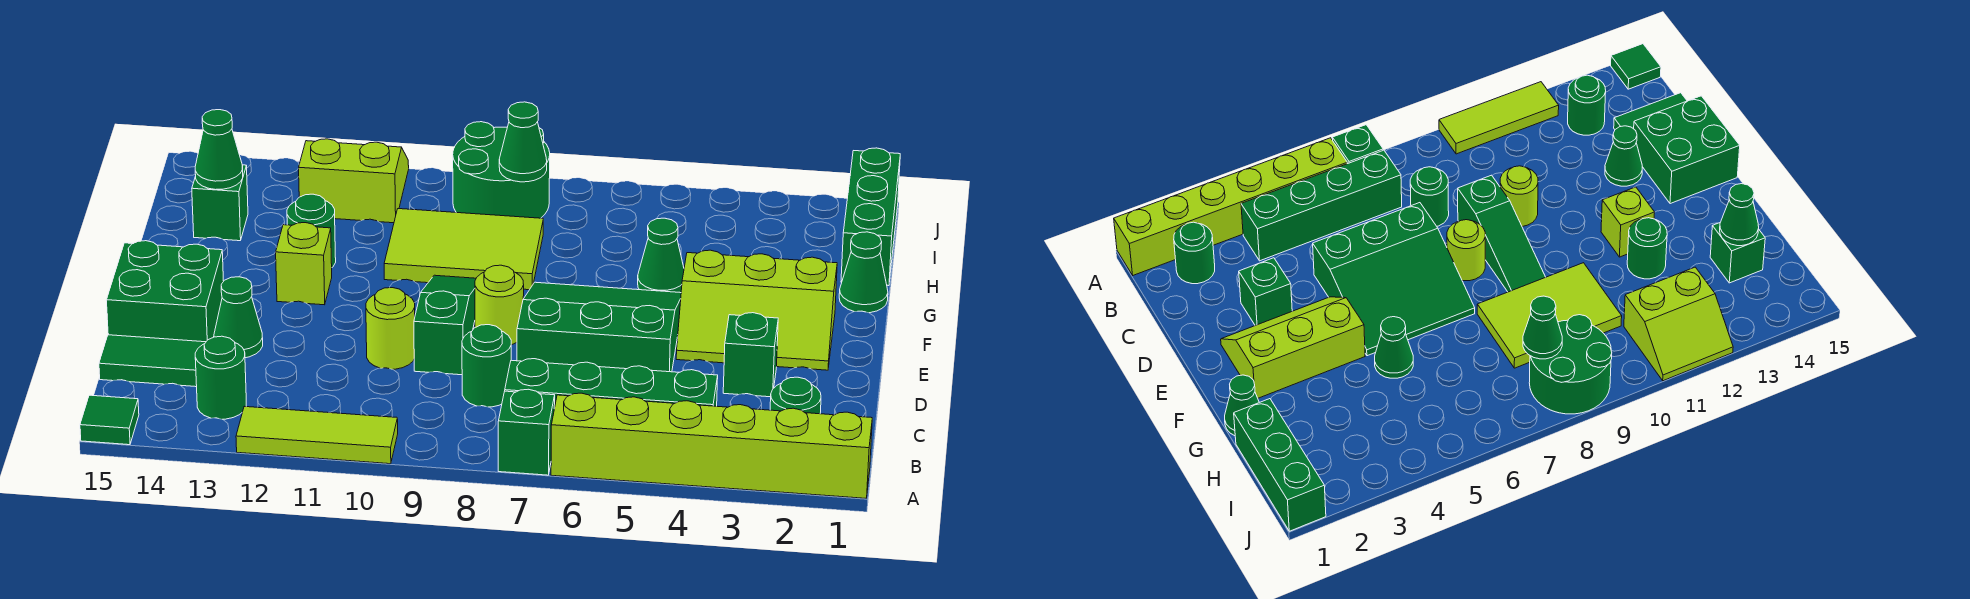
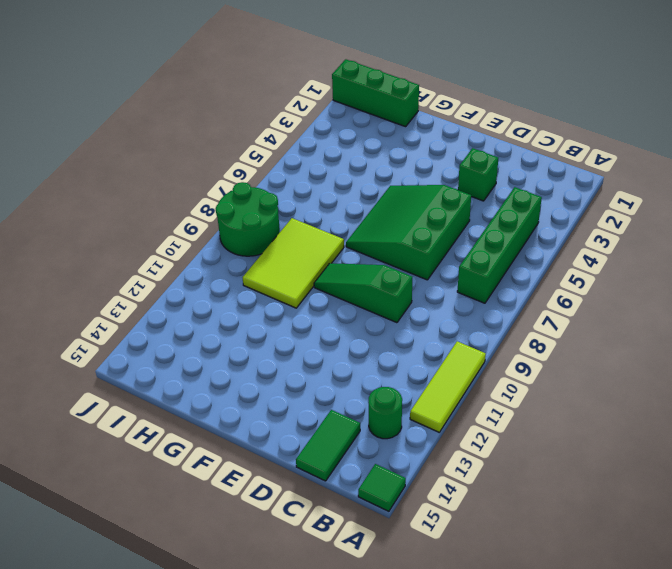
none -> lime brick A1:A6 level 1
none -> green brick A7 level 1
none -> green round brick B2 level 1

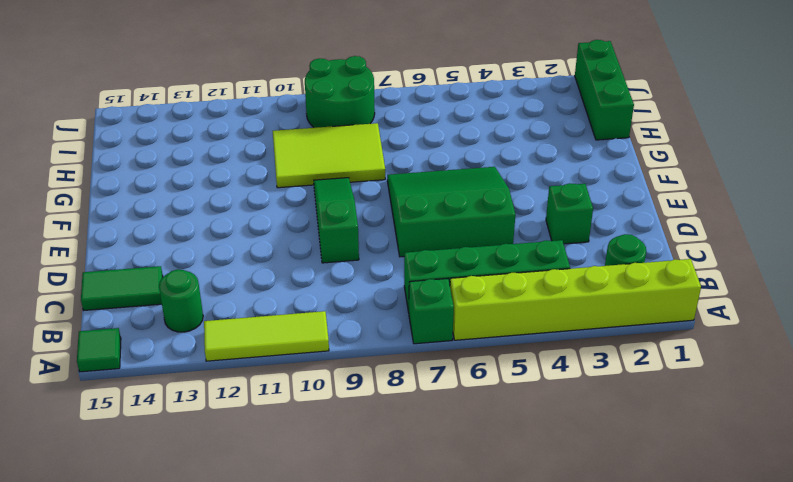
none -> green round brick C8 level 1
none -> lime round brick D10 level 1
none -> green cone D13 level 1

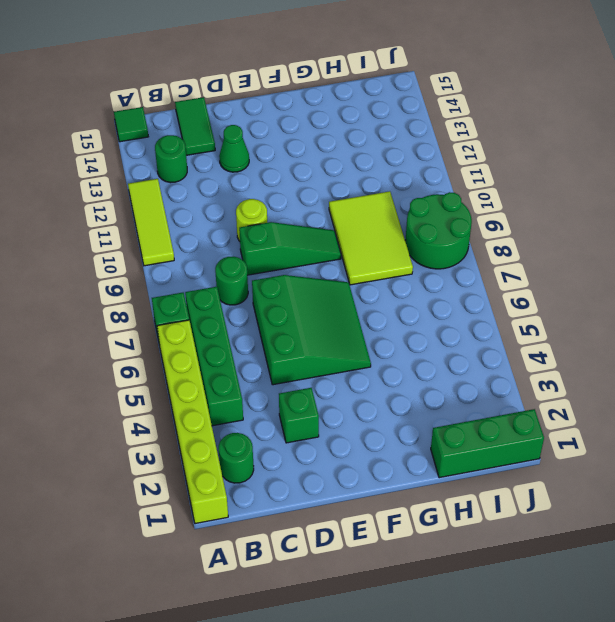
none -> green brick D14:E15 level 1
none -> lime slope E2:F4 level 1 top F
none -> lime round brick E8 level 1

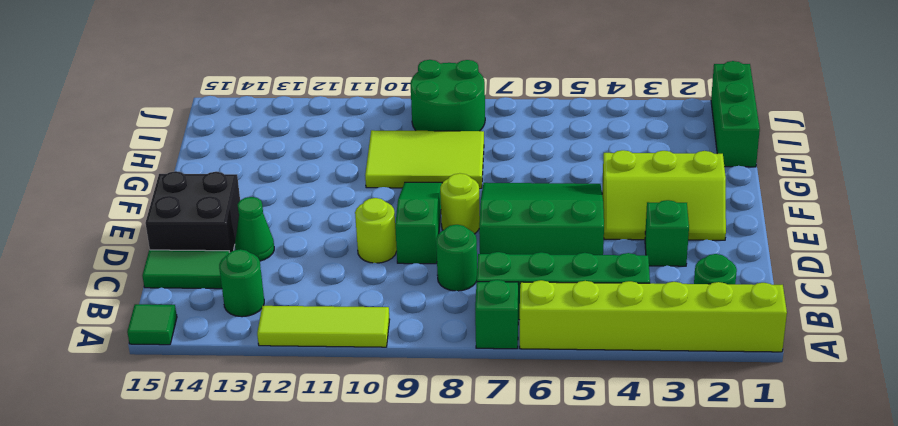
black brick D14:E15 level 1 -> green brick D14:E15 level 1
none -> lime brick F12 level 1
none -> green cone G1 level 1
none -> green cone G5 level 1

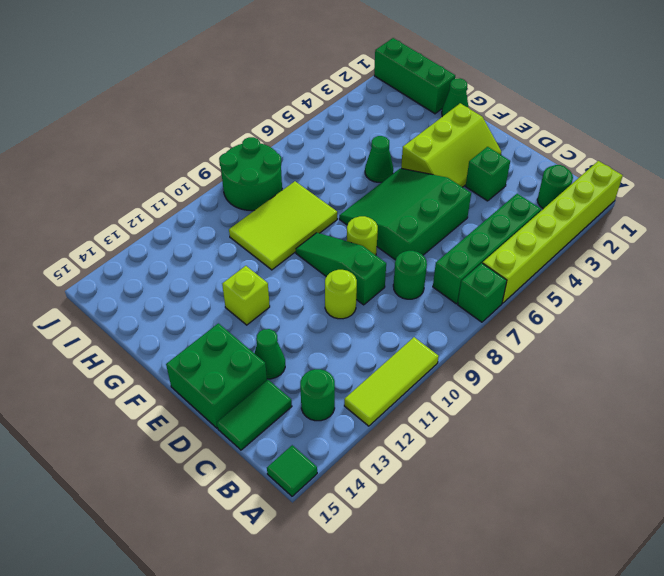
none -> green round brick G12 level 1
none -> green brick H14 level 1
none -> lime slope I11:J12 level 1 top I

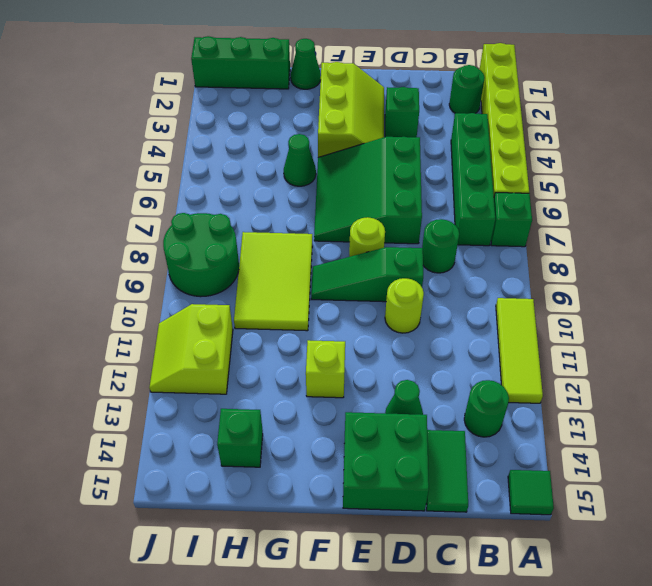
none -> green round brick G12 level 1
none -> green cone H14 level 2
none -> green cone I8 level 2

